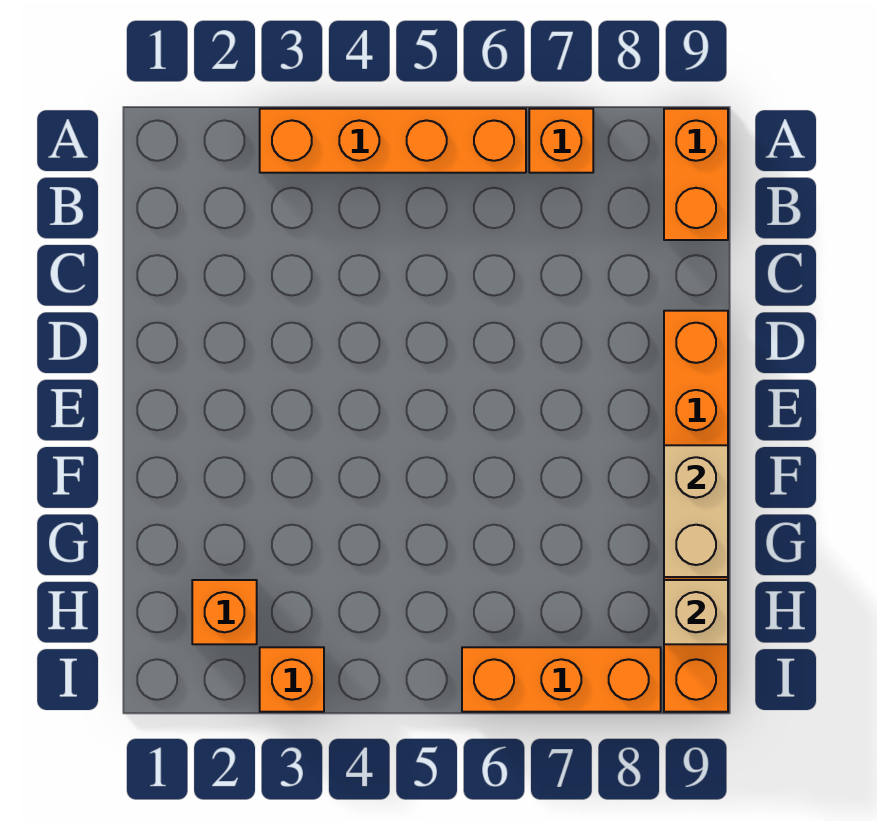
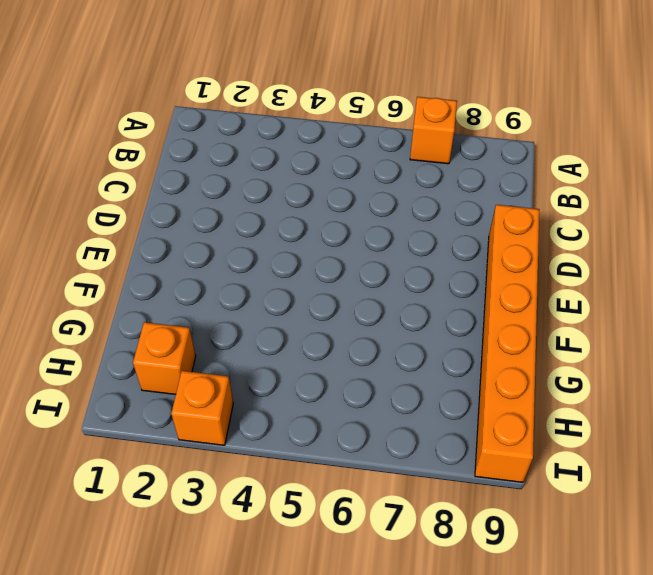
none -> orange brick A3:A6 level 1
none -> orange brick A9:B9 level 1

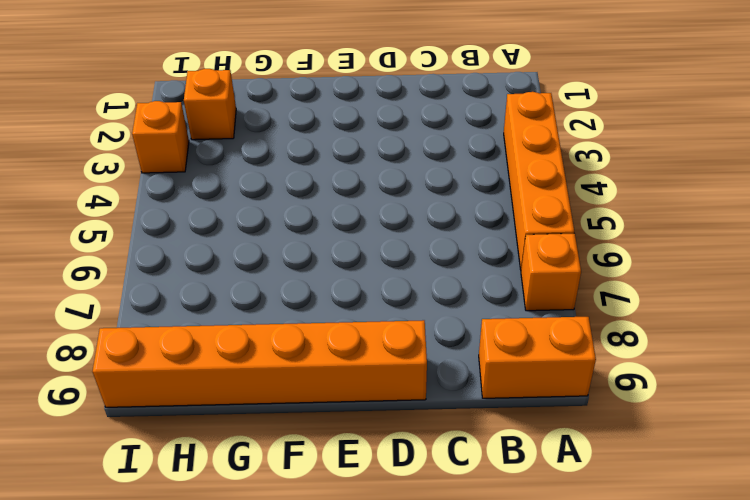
none -> orange brick I6:I8 level 1
none -> tan brick F9:G9 level 2

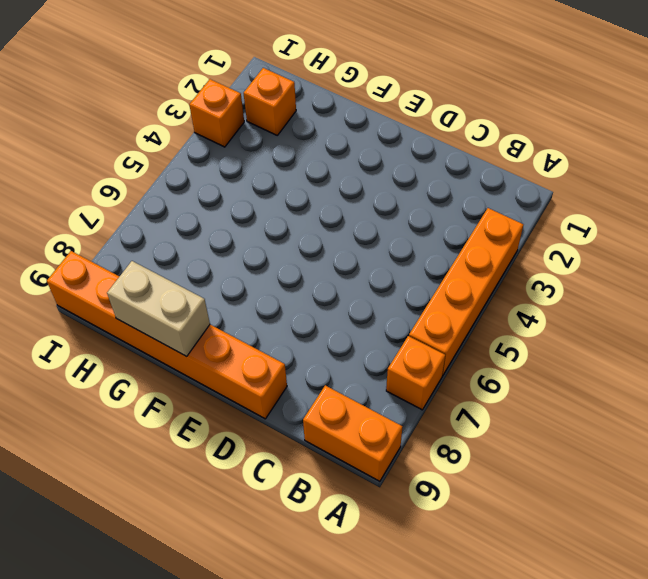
none -> orange brick I6:I8 level 1
none -> tan brick H9 level 2

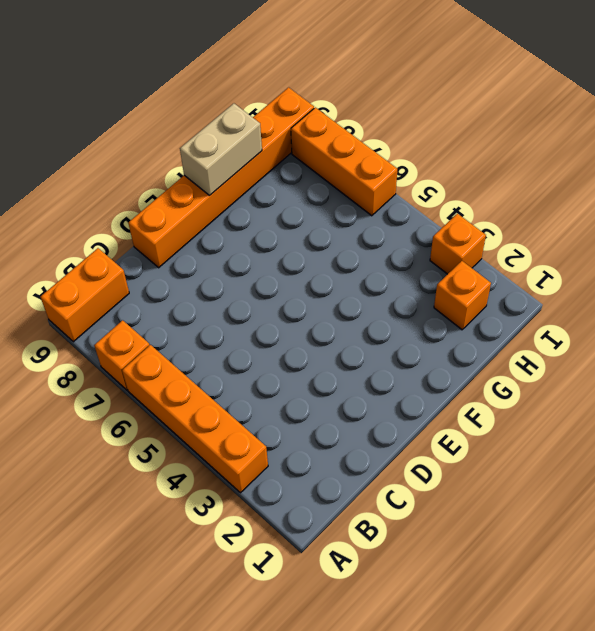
none -> tan brick H9 level 2

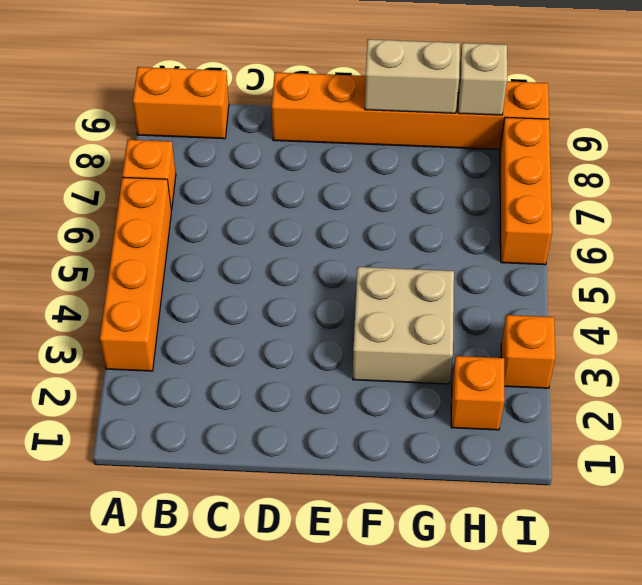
tan brick F3:G4 level 1 -> none

